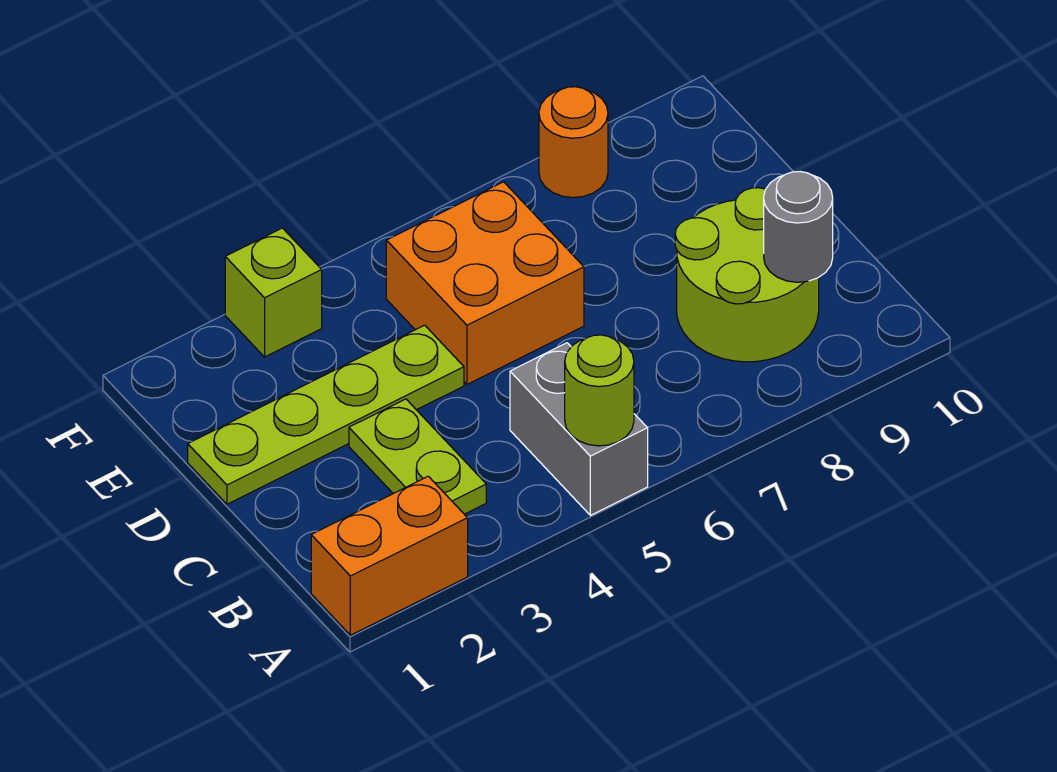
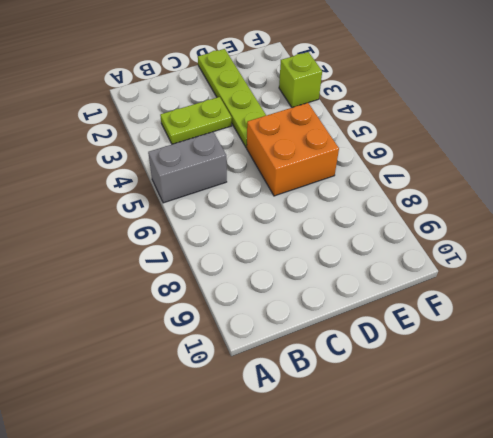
none -> orange brick A1:A2 level 1
none -> lime round brick B8:C9 level 1

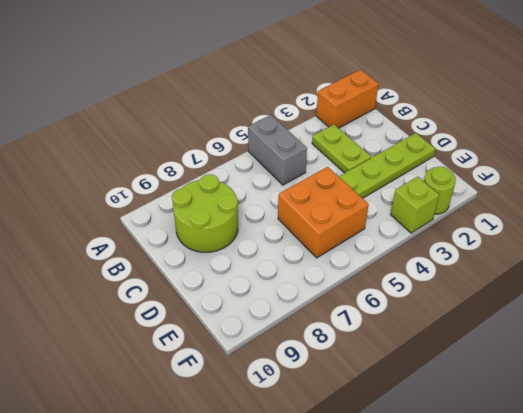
lime round brick F2 level 1 -> lime round brick A5 level 2
none -> orange round brick F8 level 1
none -> grey round brick B9 level 2

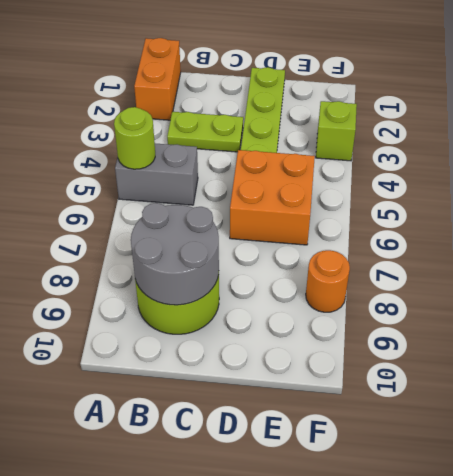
grey round brick B8:C9 level 2 -> grey round brick B9 level 2

